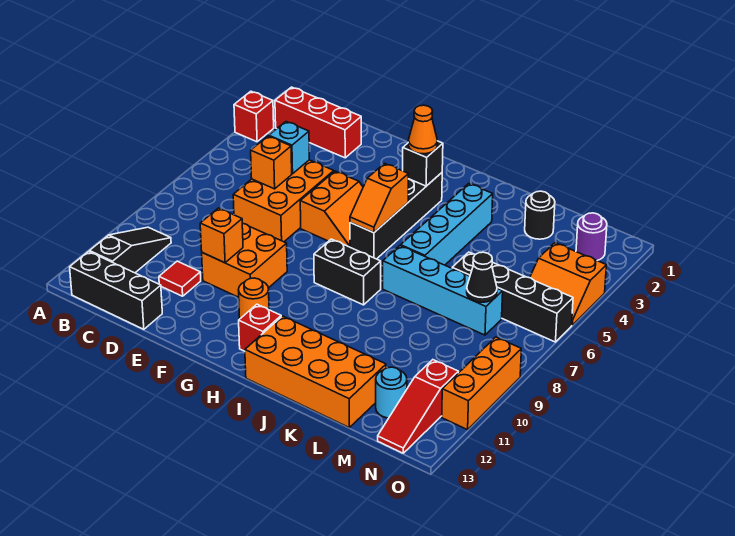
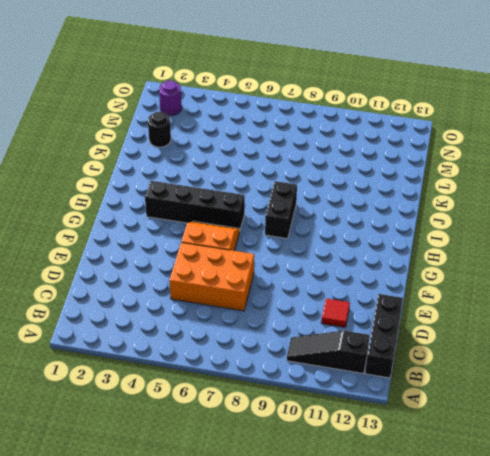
none -> red brick A3 level 1
none -> red brick B2:D2 level 1
none -> orange brick E9:F10 level 1

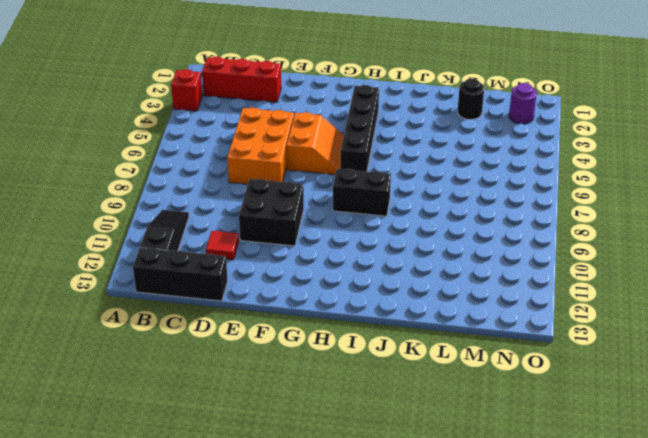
black brick E9:F10 level 1 -> orange brick E9:F10 level 1
none -> orange round brick G11 level 1
none -> red brick H12 level 1
none -> orange brick I12:L13 level 1

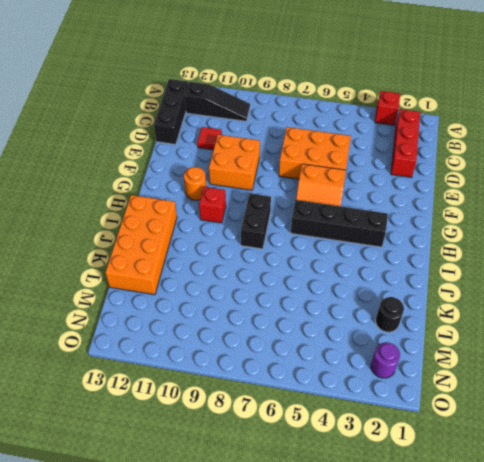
red brick H10 level 1 -> red brick H12 level 1
none -> cyan brick J3:J6 level 1
none -> cyan brick J7:M7 level 1
none -> black brick L6:O6 level 1

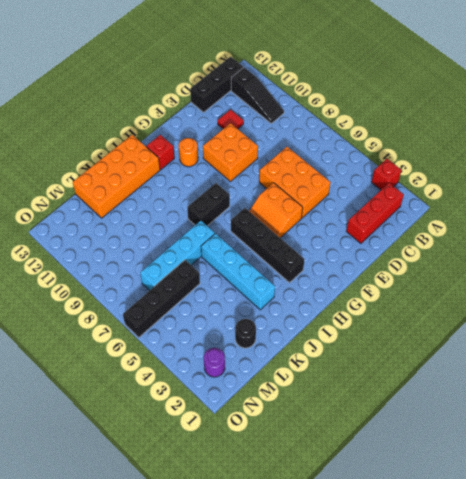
none -> cyan round brick M12 level 1
none -> orange slope N4:O5 level 1 top 4
none -> red slope N11:N13 level 1 top 11

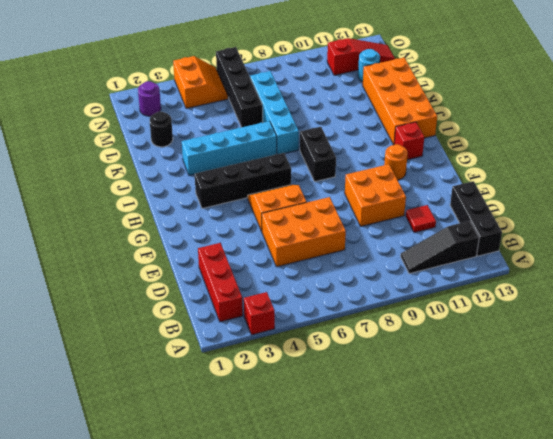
none -> orange brick O9:O11 level 1
none -> cyan brick D5 level 2
none -> orange brick D6 level 2

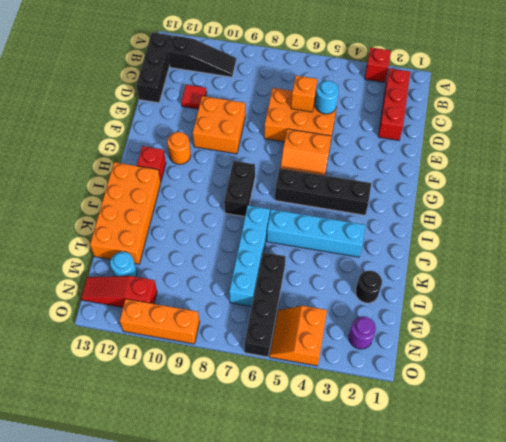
cyan round brick D5 level 2 -> cyan brick D5 level 2
none -> orange brick E10 level 2
none -> black brick H3 level 2
none -> orange slope H5:H6 level 2 top 5

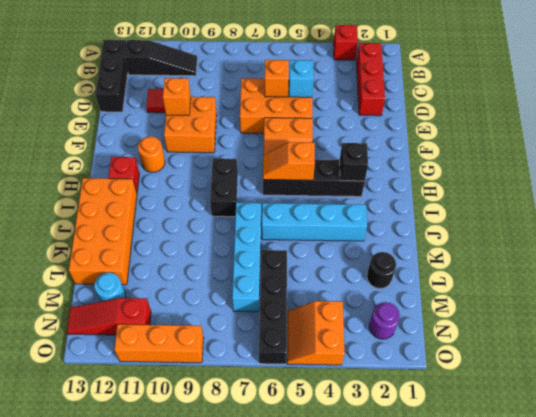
none -> black cone M7 level 2
none -> orange cone H3 level 3

